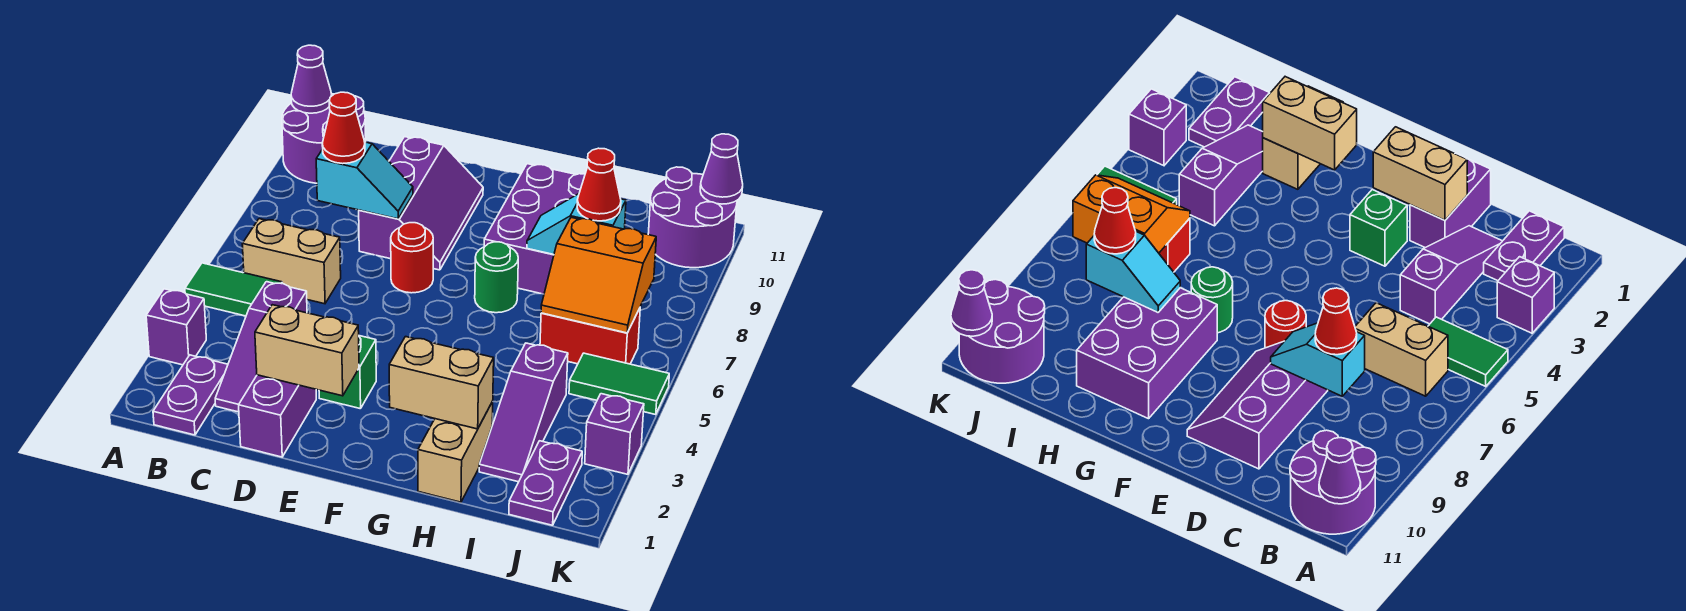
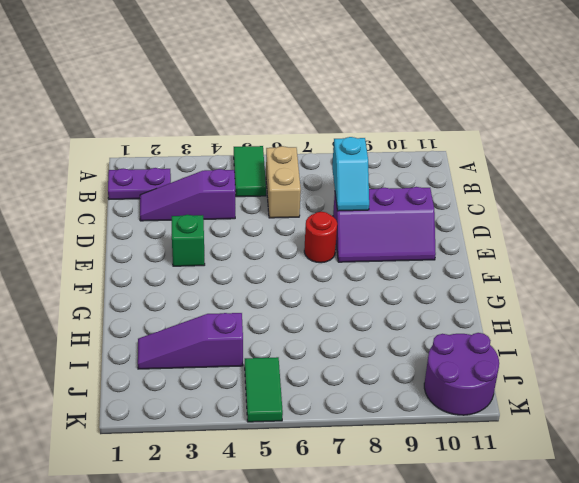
none -> purple brick A3 level 1
none -> purple round brick A10:B11 level 1
none -> purple brick D1:D2 level 1

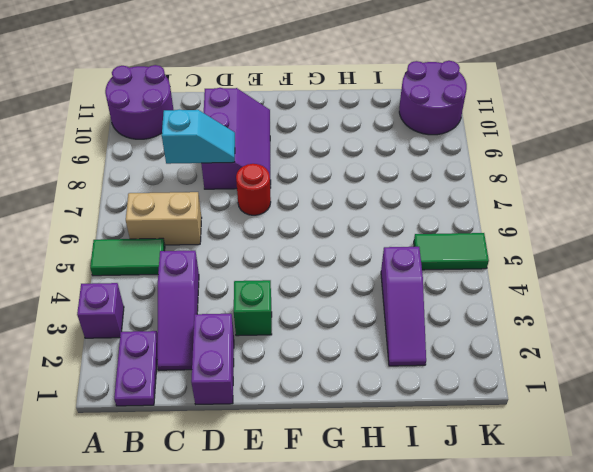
none -> green round brick G7 level 1
none -> purple brick G8:H10 level 1
none -> tan brick H1:H2 level 1

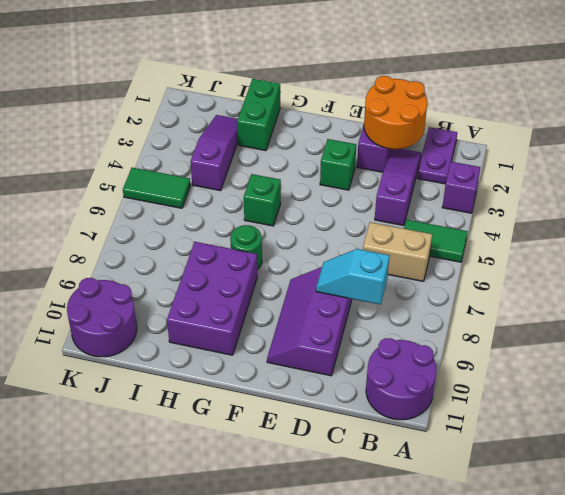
orange round brick C1:D2 level 2 -> tan brick D2:E2 level 2
green brick G5 level 1 -> none
green brick H1:H2 level 1 -> tan brick H1:H2 level 1
none -> red round brick E7 level 1
none -> red brick I6:J6 level 1
none -> purple plate J1:J2 level 1

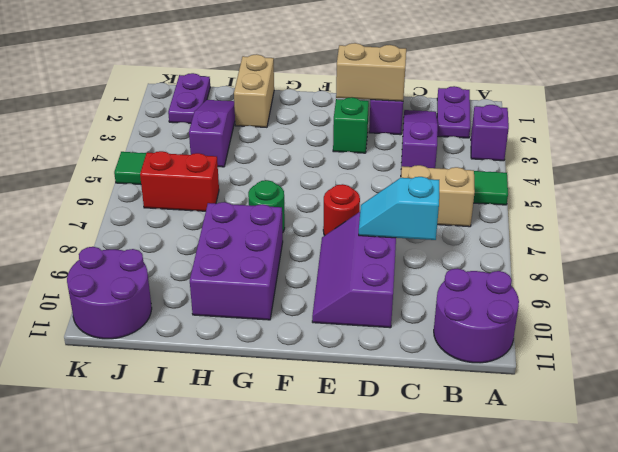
none -> purple brick K3 level 1
none -> purple cone A11 level 2
none -> tan brick G2:H2 level 2

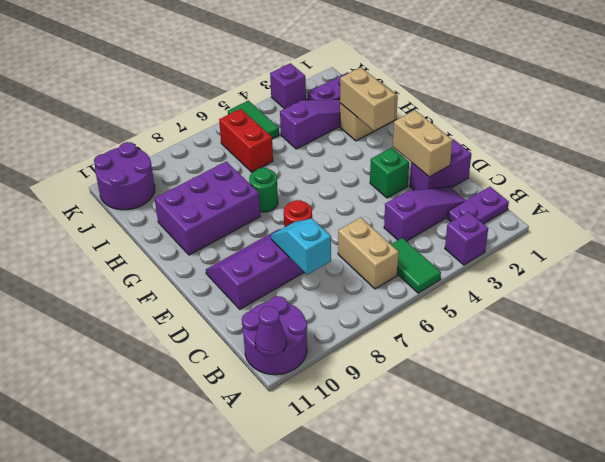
none -> cyan slope H8:I8 level 2 top I
none -> orange slope I6:J7 level 2 top 7
none -> purple cone K11 level 2

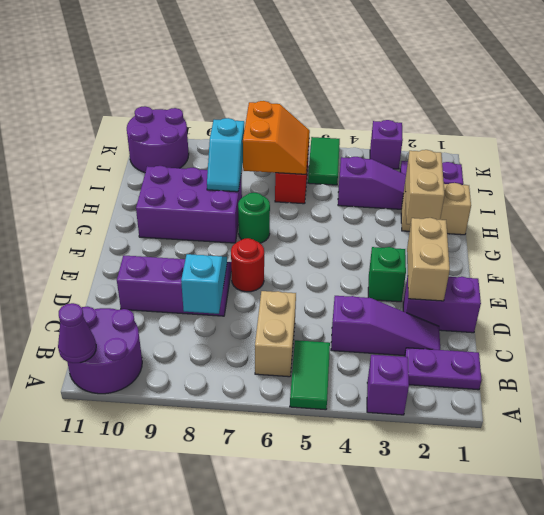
none -> purple cone K11 level 2
none -> red cone C8 level 3
none -> red cone I8 level 3

